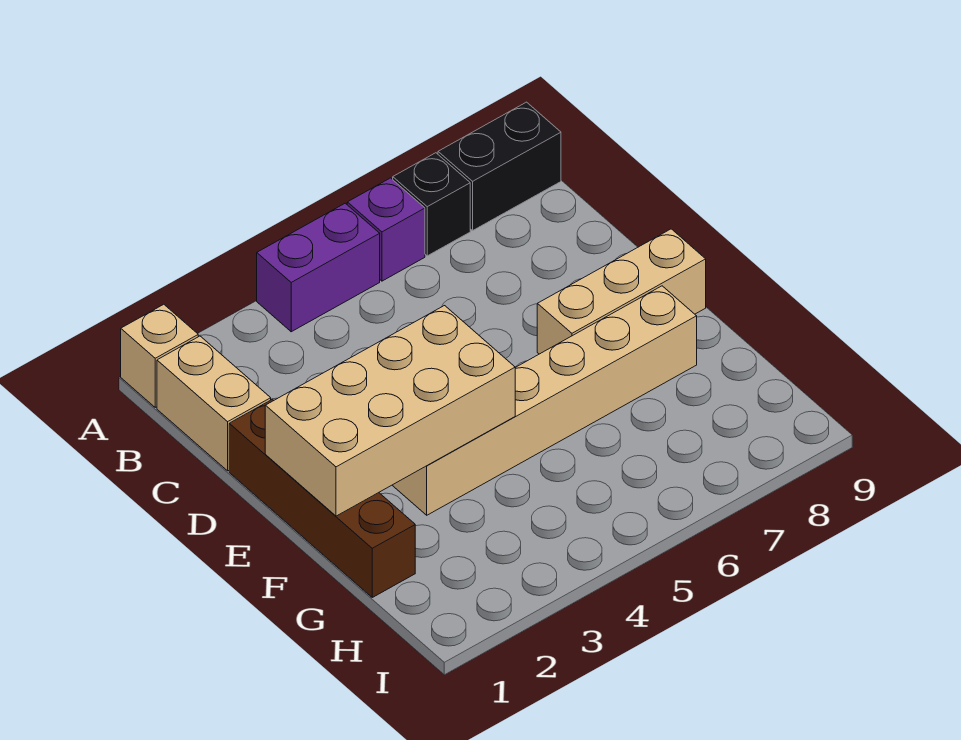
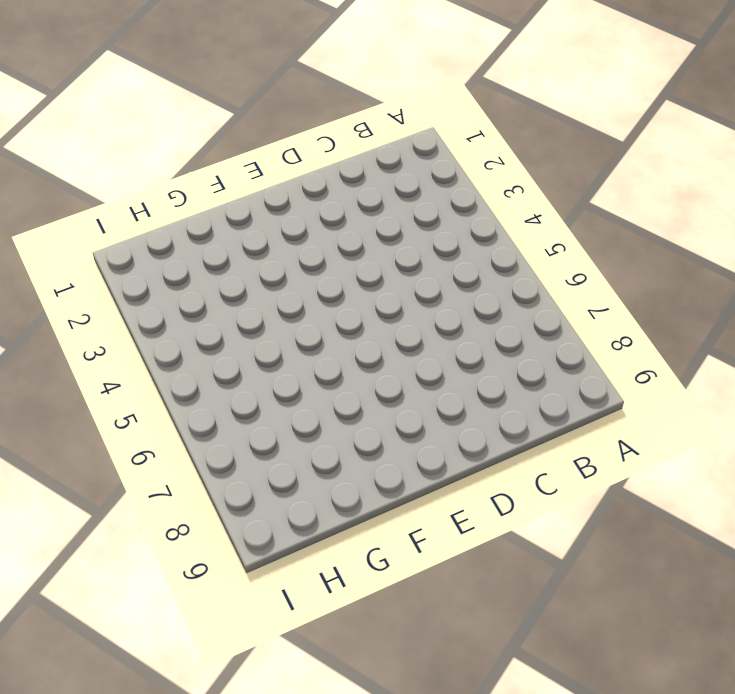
none -> tan brick A1 level 1
none -> purple brick A4:A5 level 1

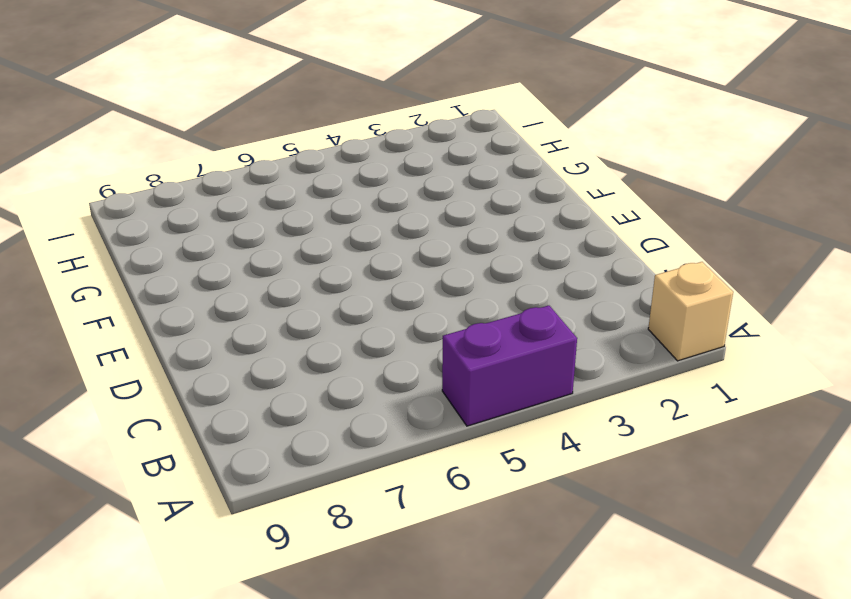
none -> purple brick A6 level 1
none -> black brick A7 level 1

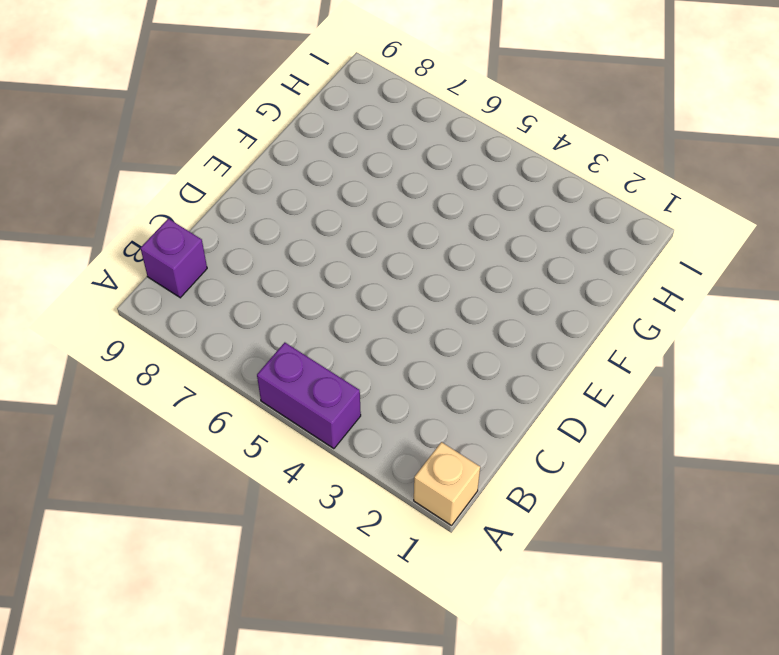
purple brick B9 level 1 -> purple brick A6 level 1
none -> black brick A7 level 1
none -> black brick A8:A9 level 1

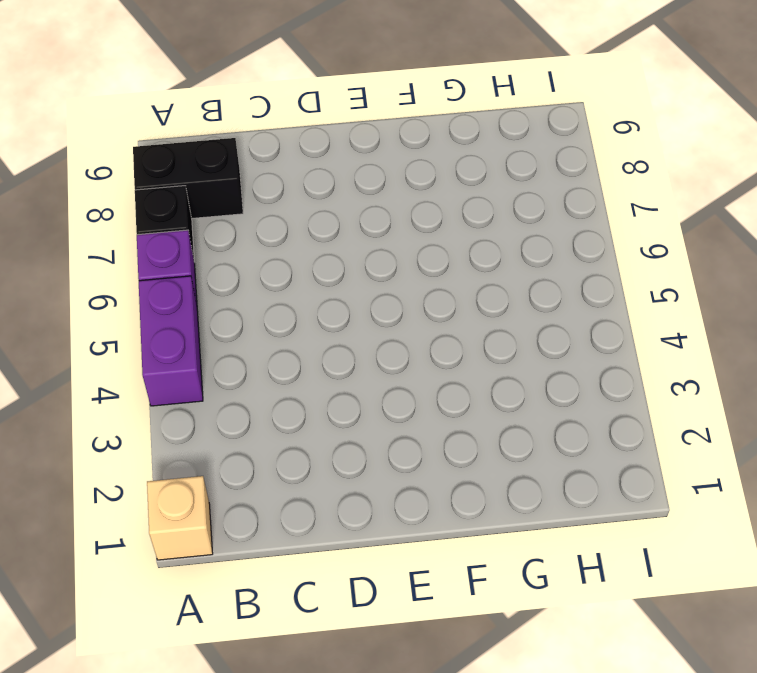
black brick A8:B8 level 1 -> black brick A8:A9 level 1
none -> tan brick B1:C1 level 1
none -> brown brick D1:G1 level 1

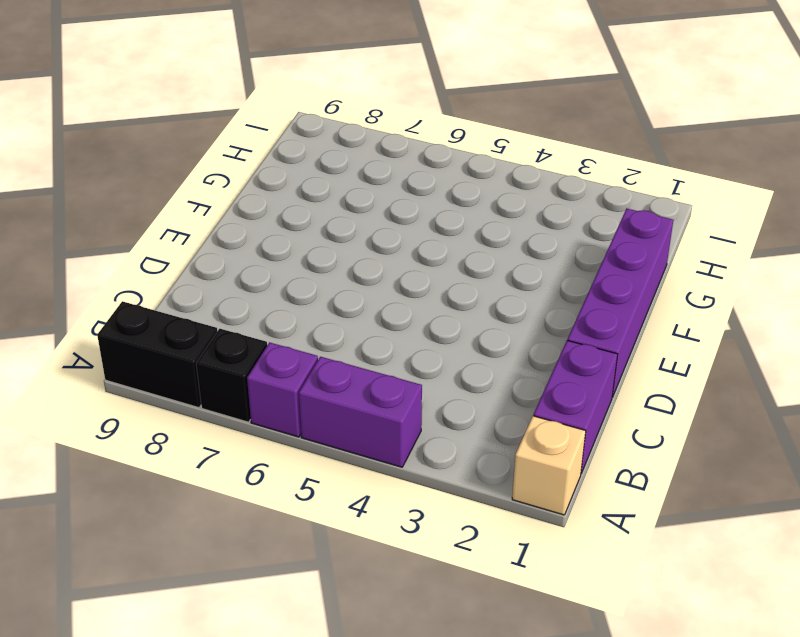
purple brick B1:C1 level 1 -> tan brick B1:C1 level 1
purple brick D1:G1 level 1 -> brown brick D1:G1 level 1
none -> tan brick E7:E9 level 1
none -> tan brick F3:F8 level 1

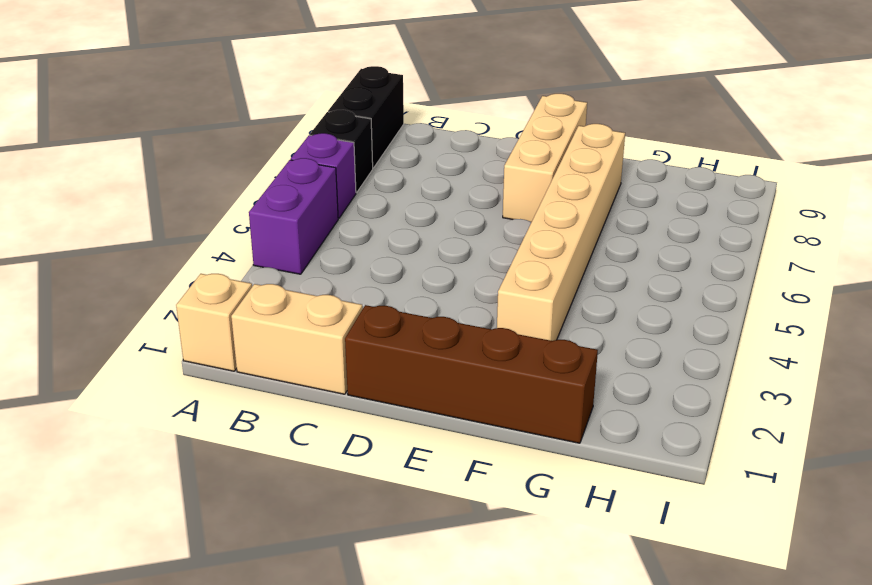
none -> tan brick E1:F4 level 2

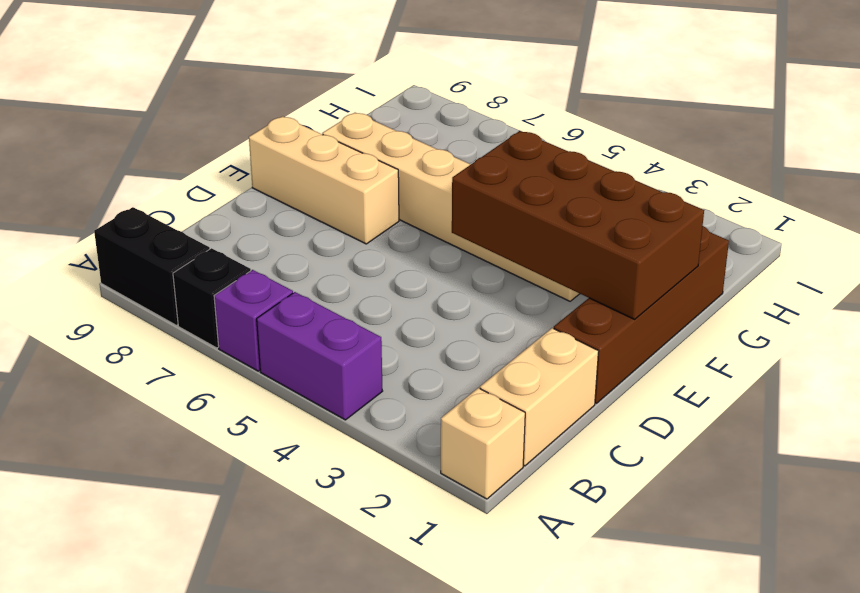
brown brick E1:F4 level 2 -> tan brick E1:F4 level 2

